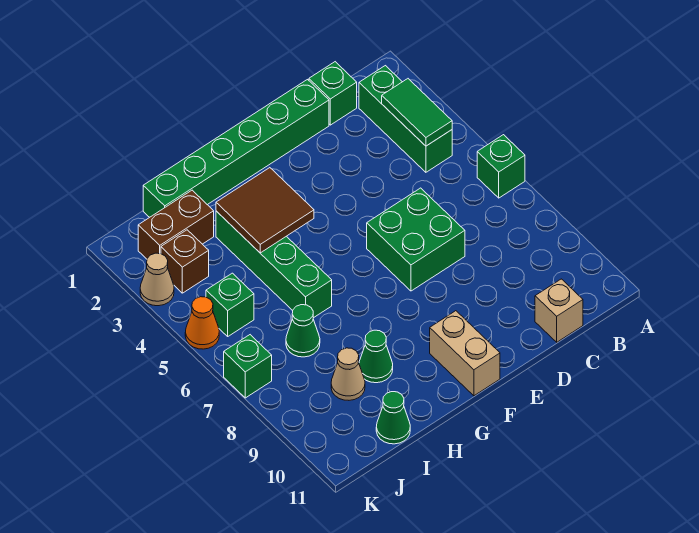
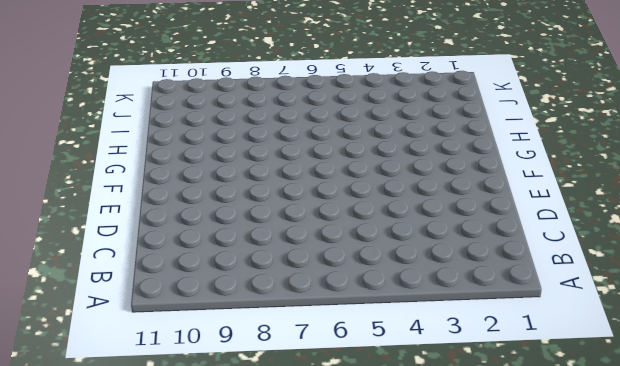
none -> green brick A6 level 1
none -> green brick B2:B4 level 1
none -> green brick C1 level 1

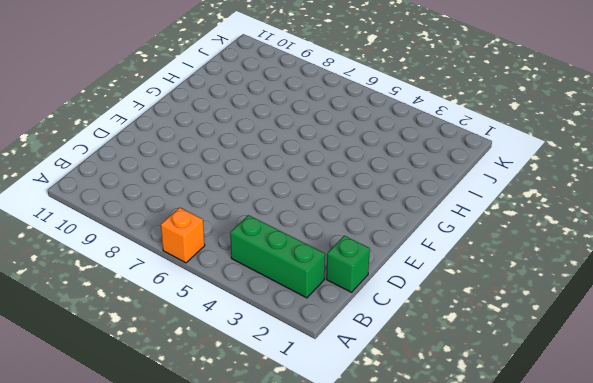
orange brick A6 level 1 -> green brick A6 level 1
none -> tan brick C11 level 1
none -> green brick D1:I1 level 1
none -> green brick D6:E7 level 1

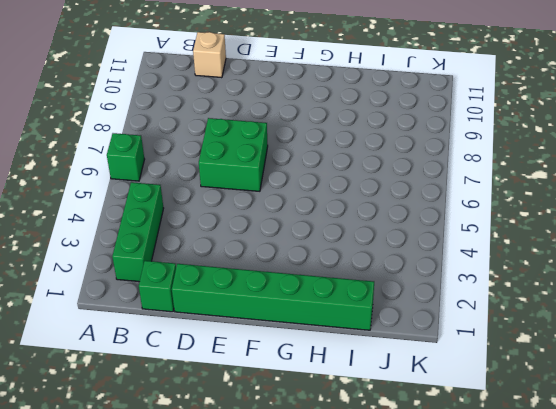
none -> tan brick F10:F11 level 1
none -> green brick H3:H6 level 1
none -> green cone H9 level 1

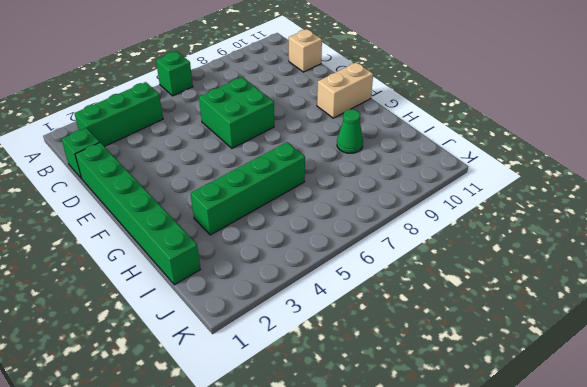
none -> brown brick I2:J2 level 1
none -> green cone I7 level 1
none -> tan cone I9 level 1

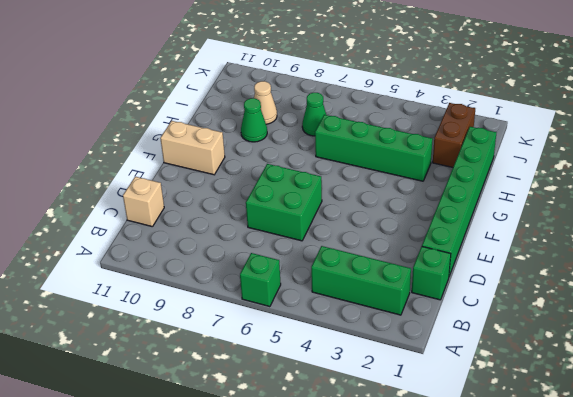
none -> green cone I11 level 1
none -> brown brick J3 level 1
none -> green brick J5 level 1

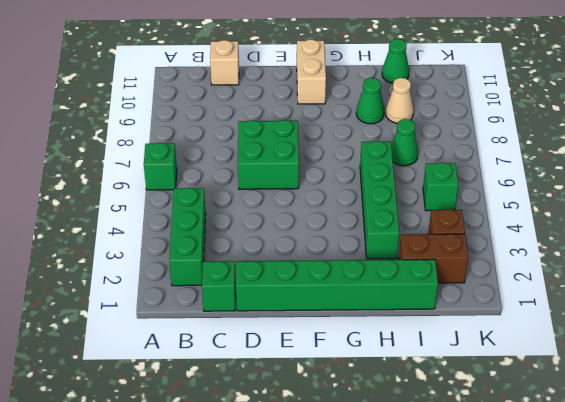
none -> tan cone K3 level 1
none -> orange cone K5 level 1
none -> green brick K7 level 1

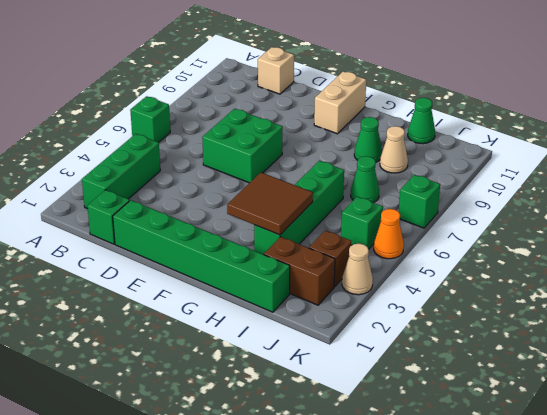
none -> green tile B3:B4 level 2

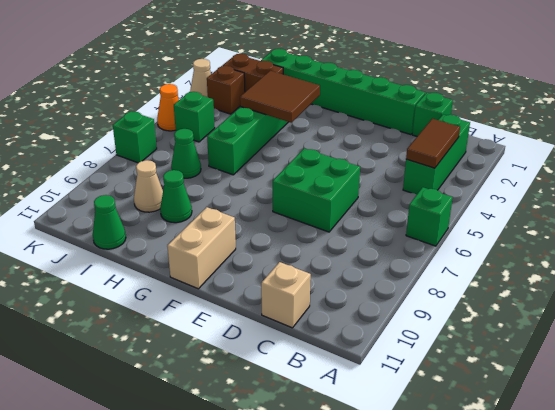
brown tile B3:B4 level 2 -> green tile B3:B4 level 2

